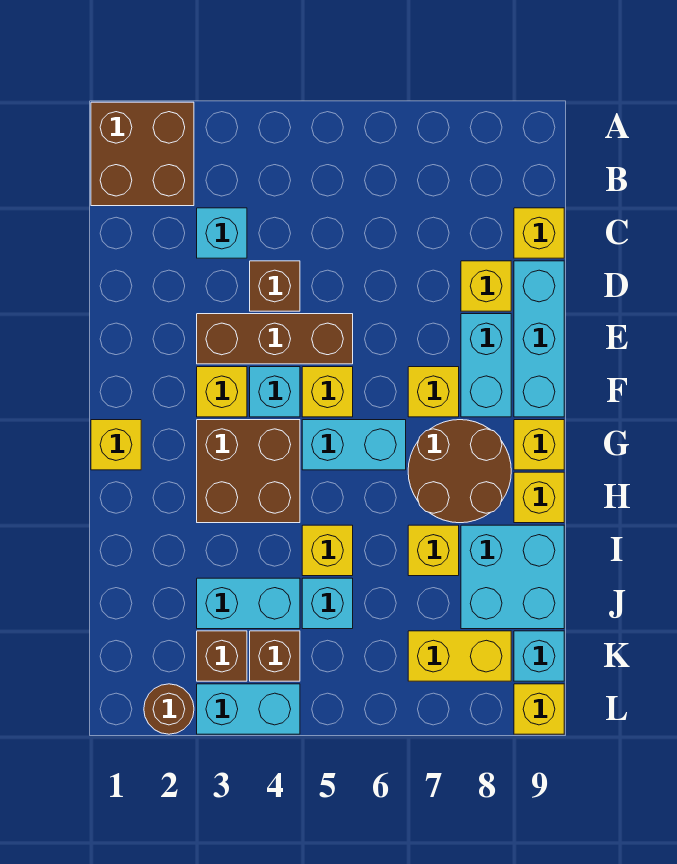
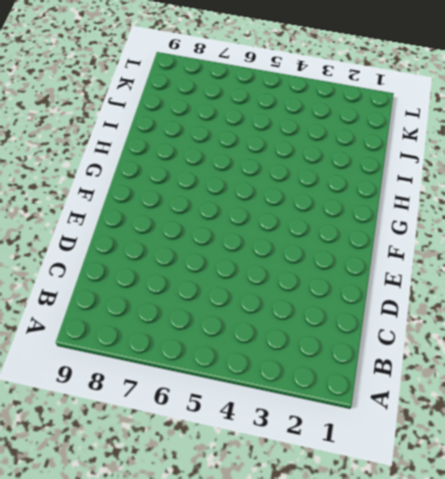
none -> brown brick A1:B2 level 1
none -> cyan brick C3 level 1
none -> yellow brick C9 level 1
none -> brown brick D4 level 1

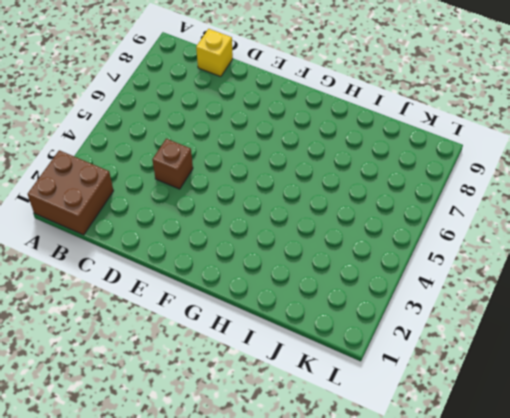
none -> cyan brick C3 level 1
none -> yellow brick D8 level 1
none -> cyan brick D9:F9 level 1
none -> brown brick E3:E5 level 1

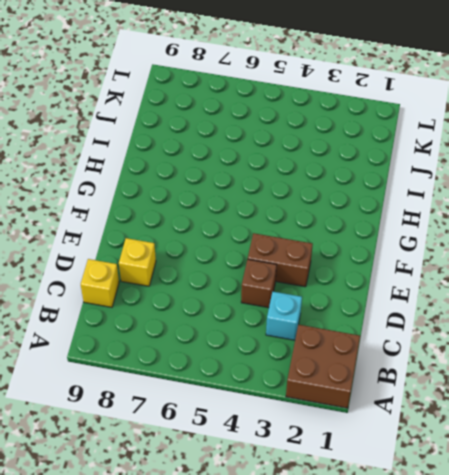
brown brick E3:E4 level 1 -> brown brick E3:E5 level 1
none -> cyan brick D9:F9 level 1
none -> cyan brick E8:F8 level 1
none -> yellow brick F3 level 1
none -> cyan brick F4 level 1

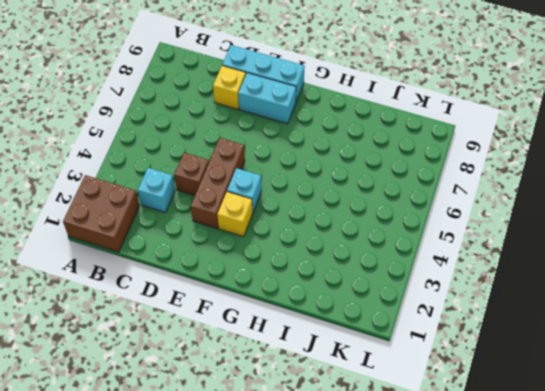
none -> yellow brick C9 level 1
none -> yellow brick F5 level 1
none -> yellow brick F7 level 1
none -> yellow brick G1 level 1

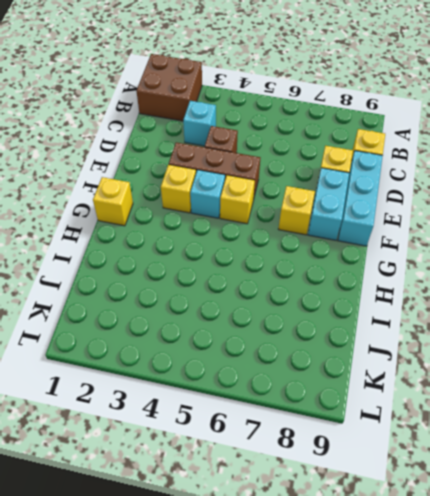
none -> brown brick G3:H4 level 1
none -> cyan brick G5:G6 level 1
none -> brown round brick G7:H8 level 1
none -> yellow brick G9 level 1

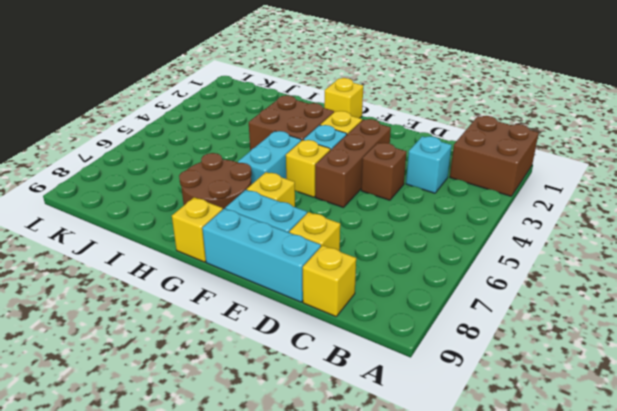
none -> yellow brick H9 level 1
none -> yellow brick I5 level 1
none -> yellow brick I7 level 1
none -> cyan brick I8:J9 level 1

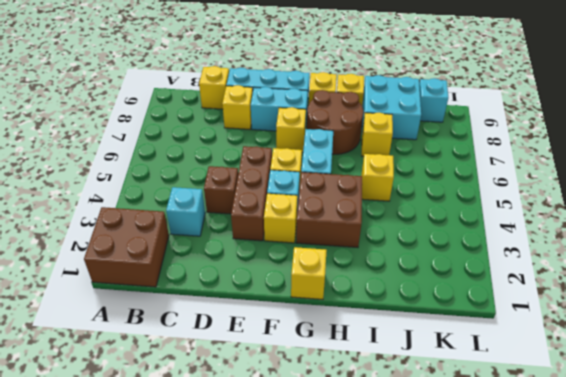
none -> cyan brick J3:J4 level 1
none -> cyan brick J5 level 1
none -> brown brick K3 level 1
none -> brown brick K4 level 1

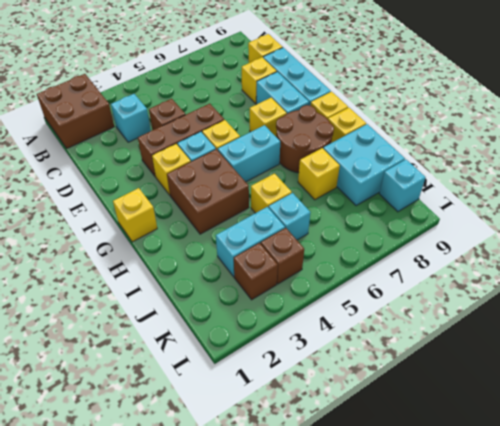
none -> yellow brick K7:K8 level 1
none -> brown round brick L2 level 1
none -> cyan brick L3:L4 level 1
none -> yellow brick L9 level 1

